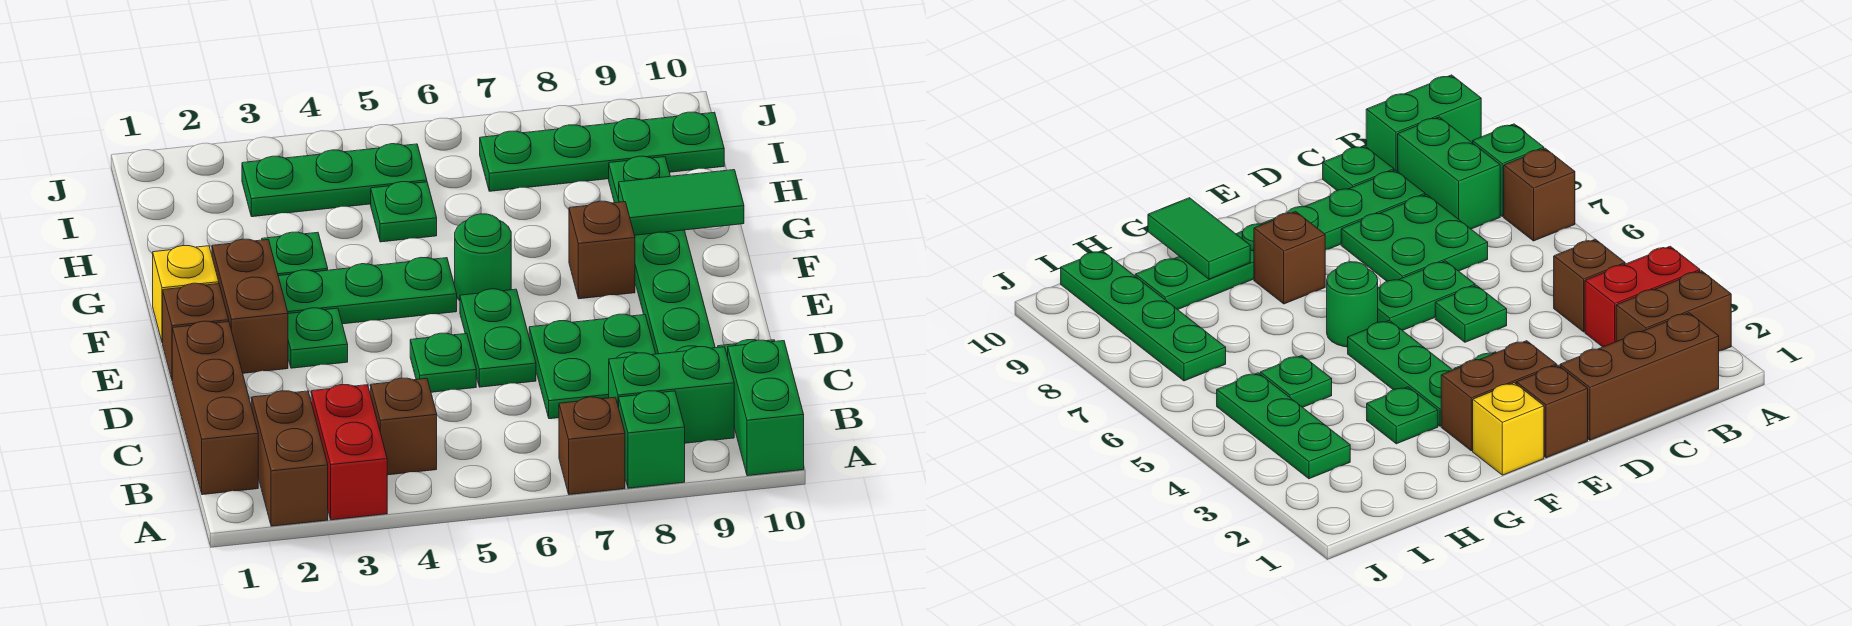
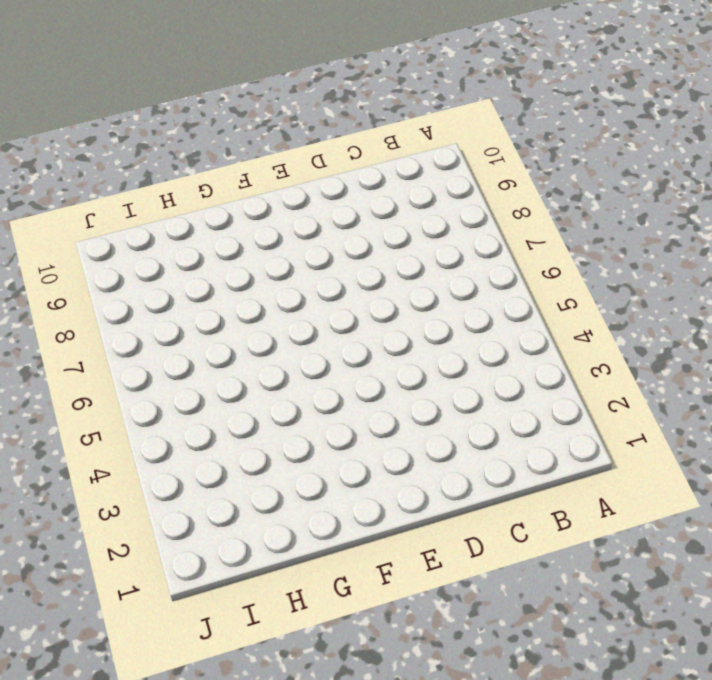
none -> brown brick A2:B2 level 1
none -> red brick A3:B3 level 1
none -> brown brick A7 level 1

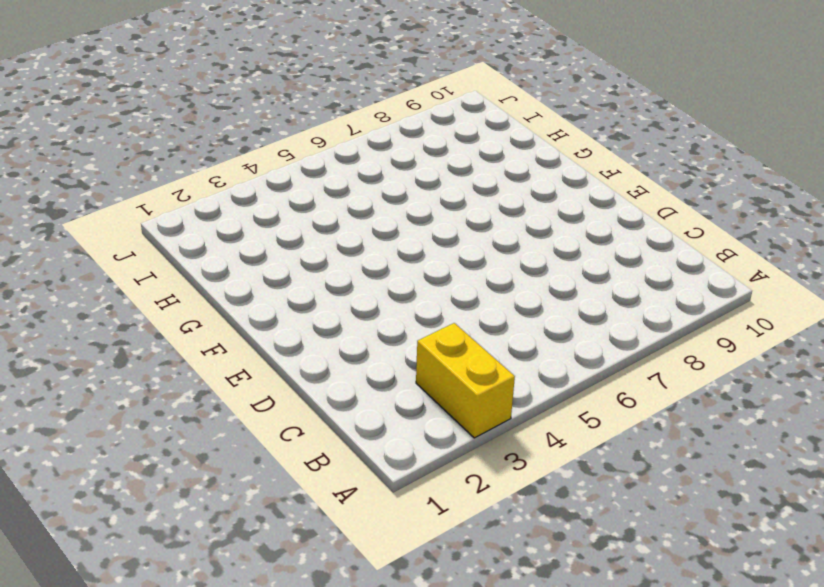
yellow brick A3:B3 level 1 -> red brick A3:B3 level 1
none -> brown brick A2:B2 level 1
none -> brown brick A7 level 1
none -> green brick A8 level 1

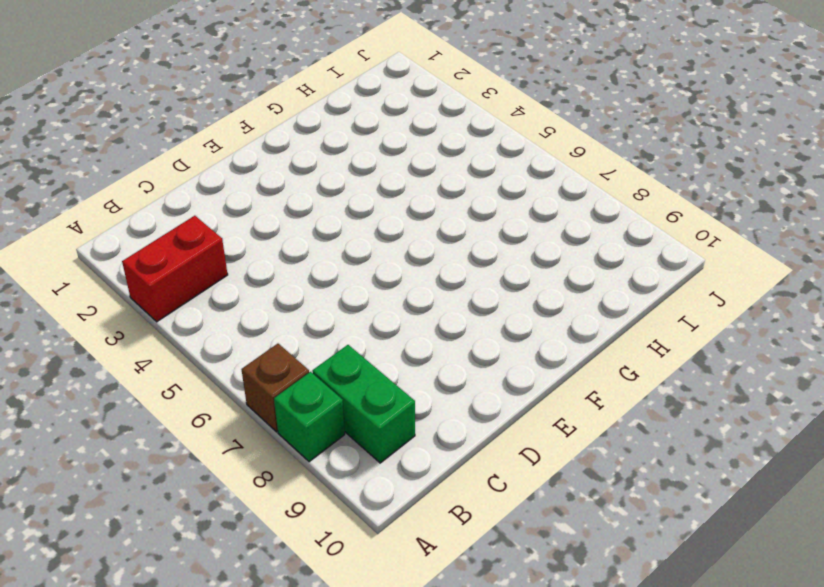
none -> brown brick A2:B2 level 1
none -> green brick A10:B10 level 1
none -> brown brick B1:D1 level 1

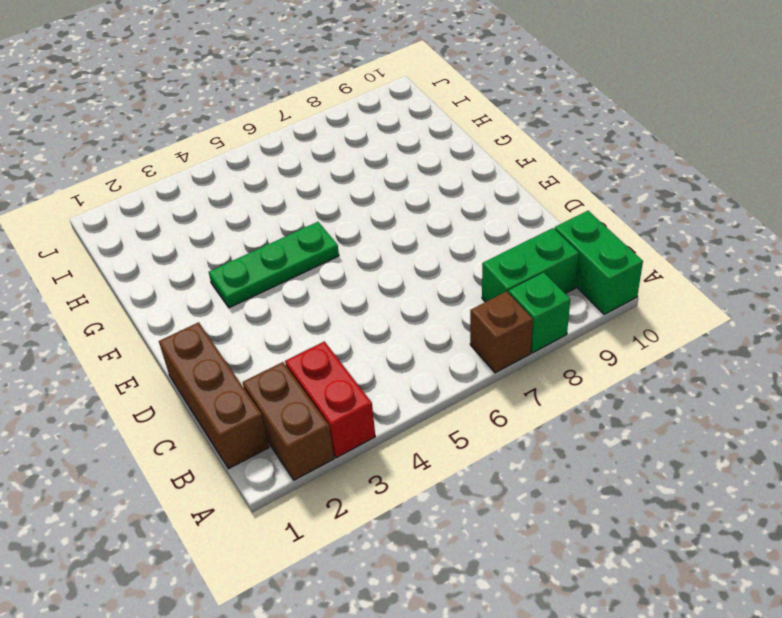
none -> brown brick B4 level 1
none -> green plate C7:D8 level 1
none -> green plate C9:H9 level 1

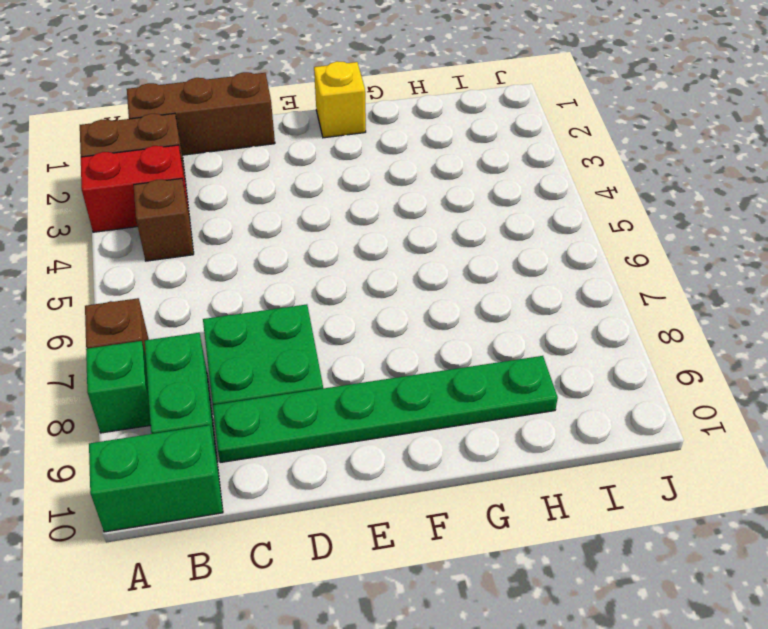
none -> green plate C10 level 1
none -> green plate D5 level 1
none -> green plate D6:E6 level 1

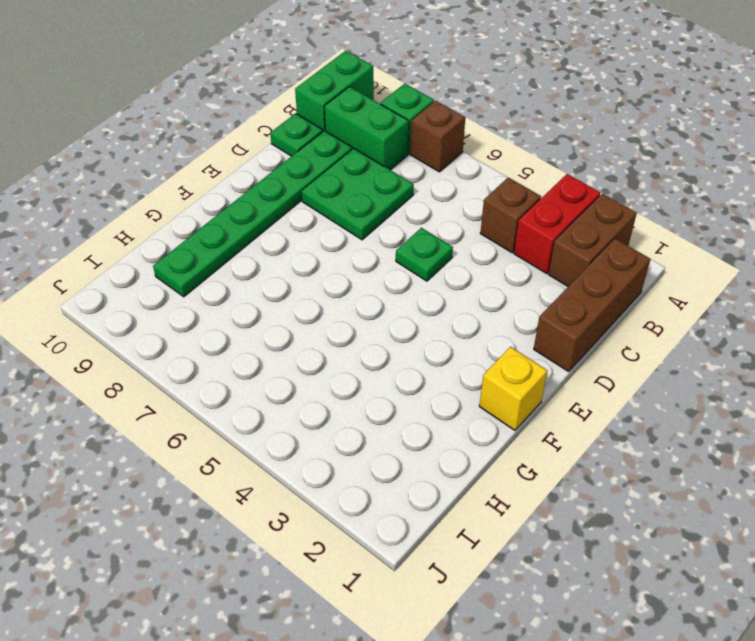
none -> green plate D6:E6 level 1
none -> brown brick E1 level 1
none -> brown brick E2:F2 level 1

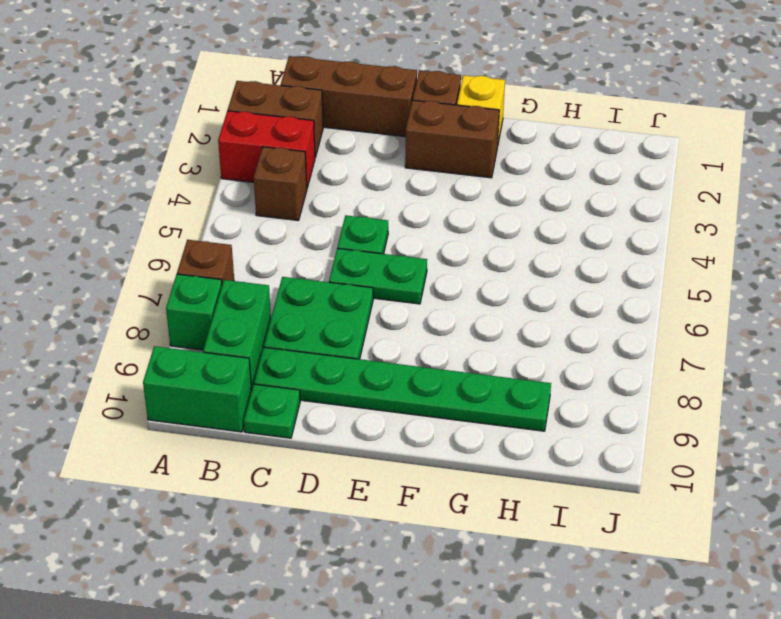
none -> green plate E3 level 1
none -> green plate F3:F5 level 1
none -> green round brick F6 level 1

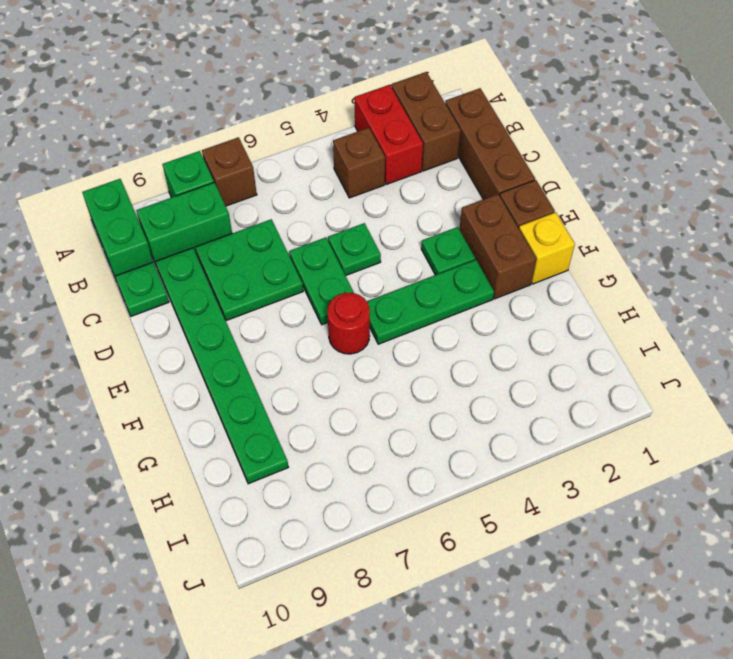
red round brick F6 level 1 -> green round brick F6 level 1
none -> brown brick F8 level 1
none -> green plate G3 level 1
none -> green plate H5 level 1

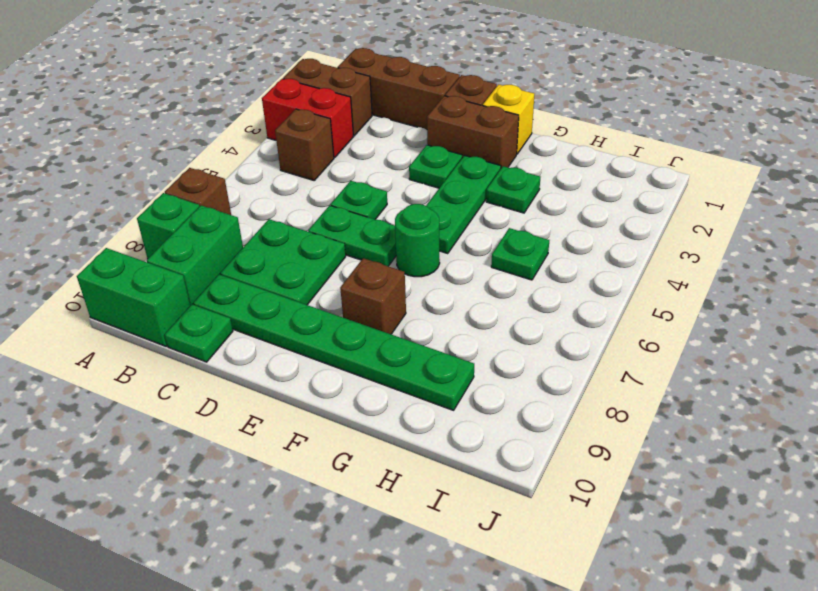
none -> green plate I3:I5 level 1
none -> green plate I7:I10 level 1
none -> green tile G9:G10 level 2

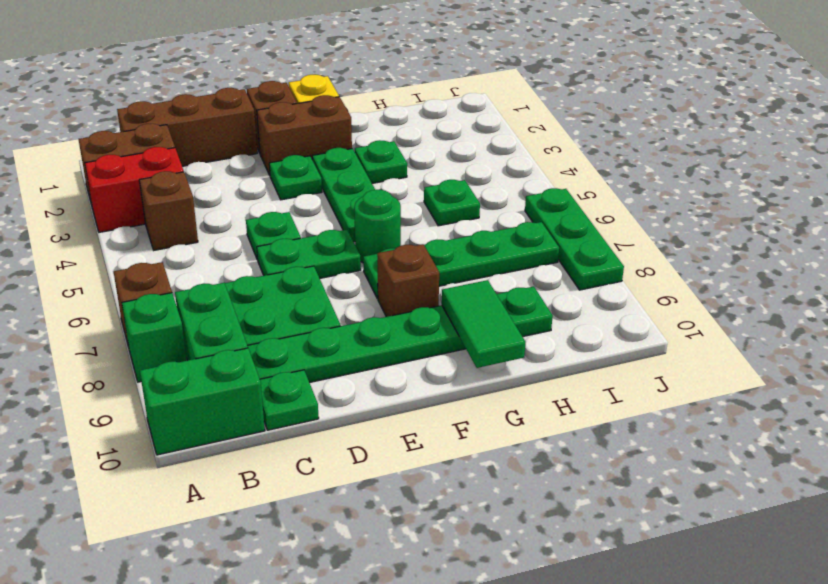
green plate F7:I7 level 1 -> green plate I7:I10 level 1
green plate J6:J8 level 1 -> green plate I3:I5 level 1

